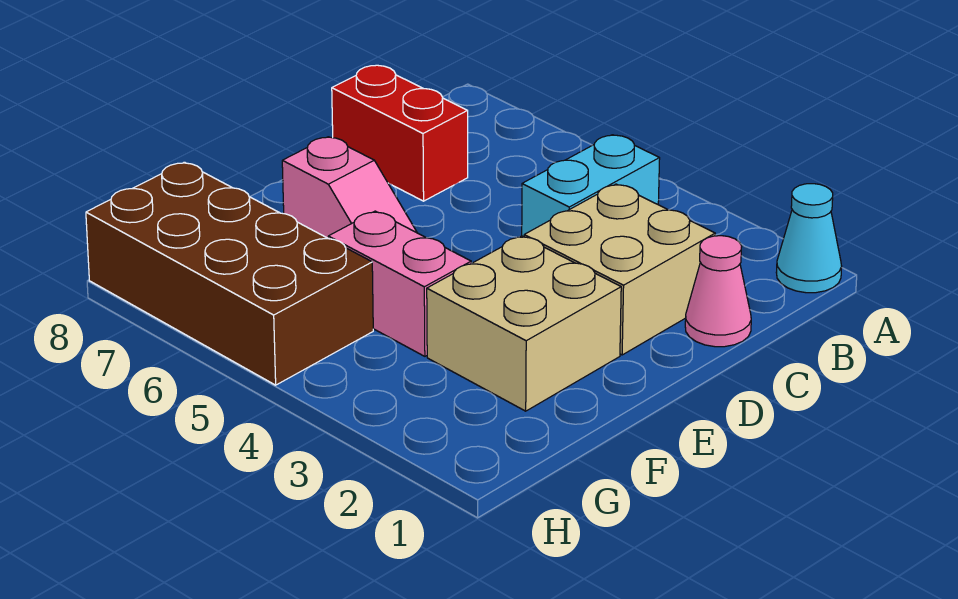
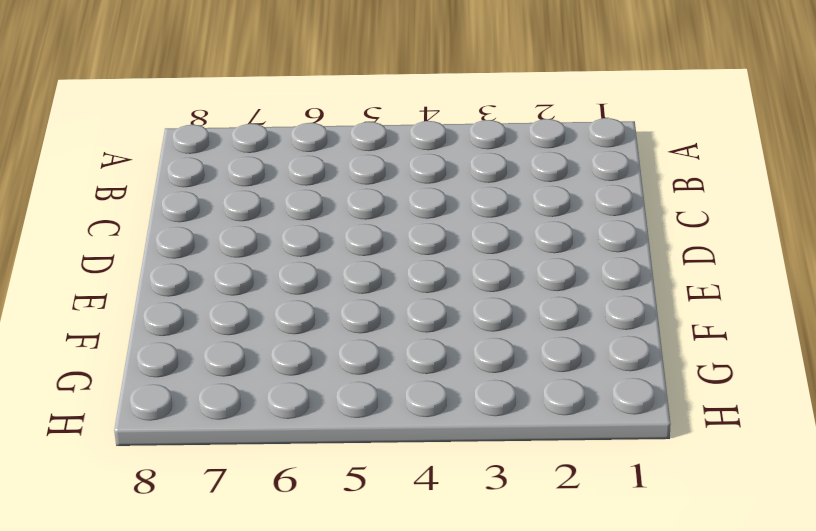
none -> cyan cone A1 level 1
none -> cyan brick B4:C4 level 1

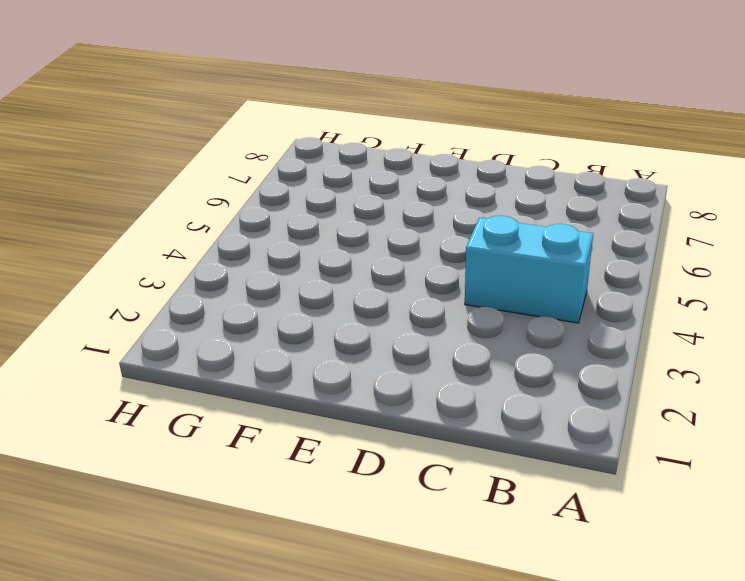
none -> cyan cone A1 level 1
none -> pink cone C1 level 1

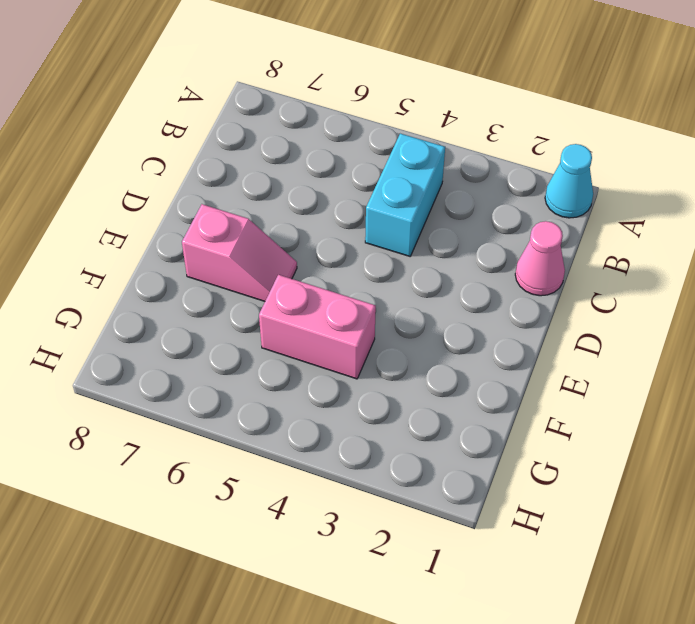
none -> tan brick C2:D3 level 1
none -> red brick C7:C8 level 1

